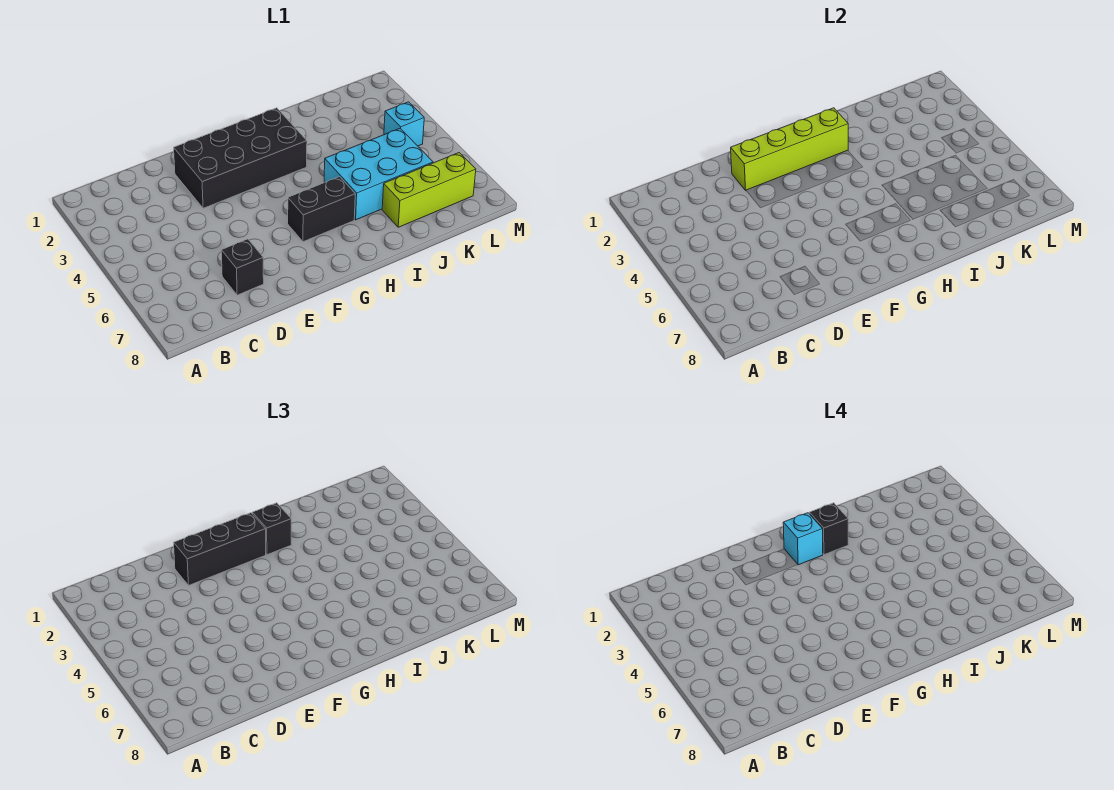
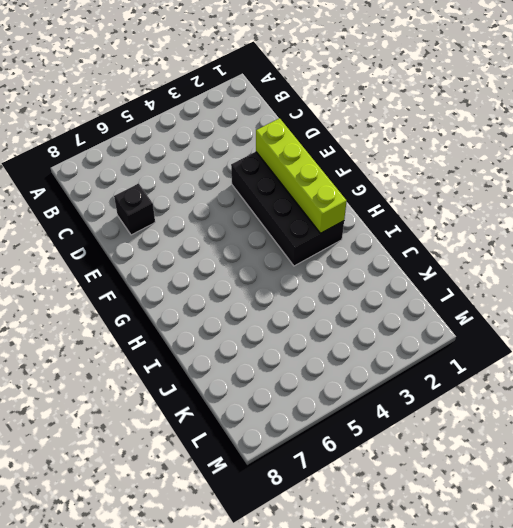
none -> black brick G6:H6 level 1
none -> cyan brick I5:K6 level 1

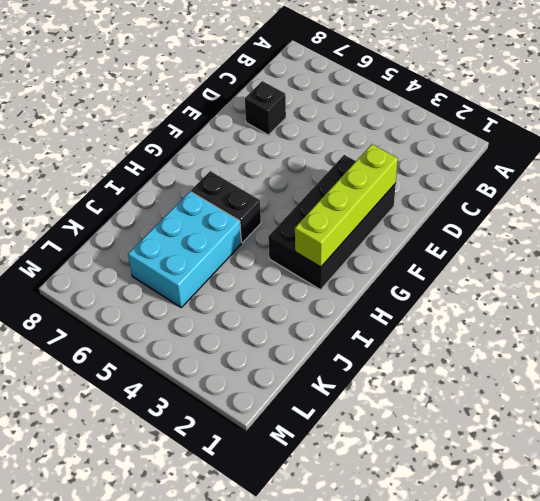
black brick H5:H6 level 1 -> black brick G6:H6 level 1
none -> lime brick J7:L7 level 1
none -> cyan brick L4 level 1

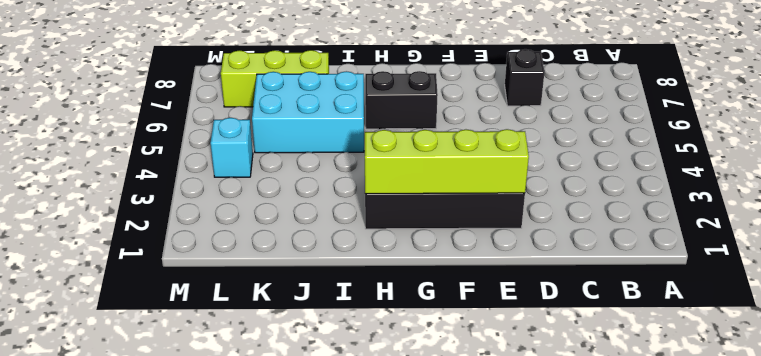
none -> black brick E2:G2 level 3
none -> black brick H2 level 3

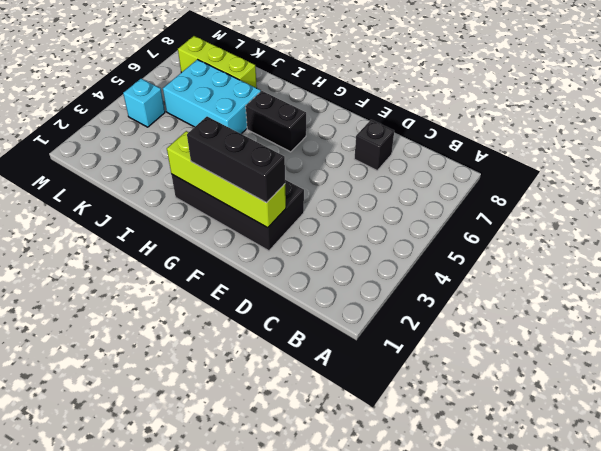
none -> black brick H2 level 3
none -> cyan brick G2 level 4

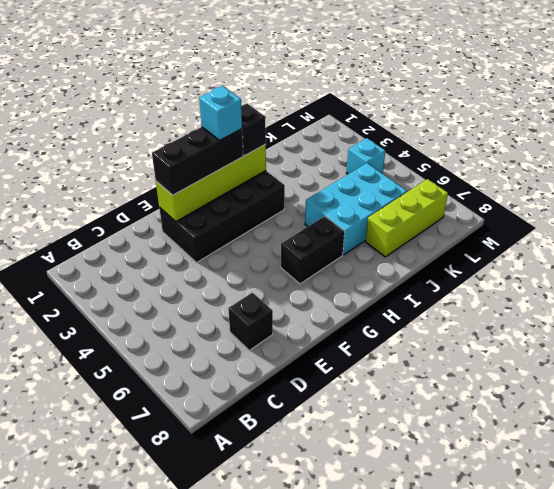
none -> black brick H2 level 4

